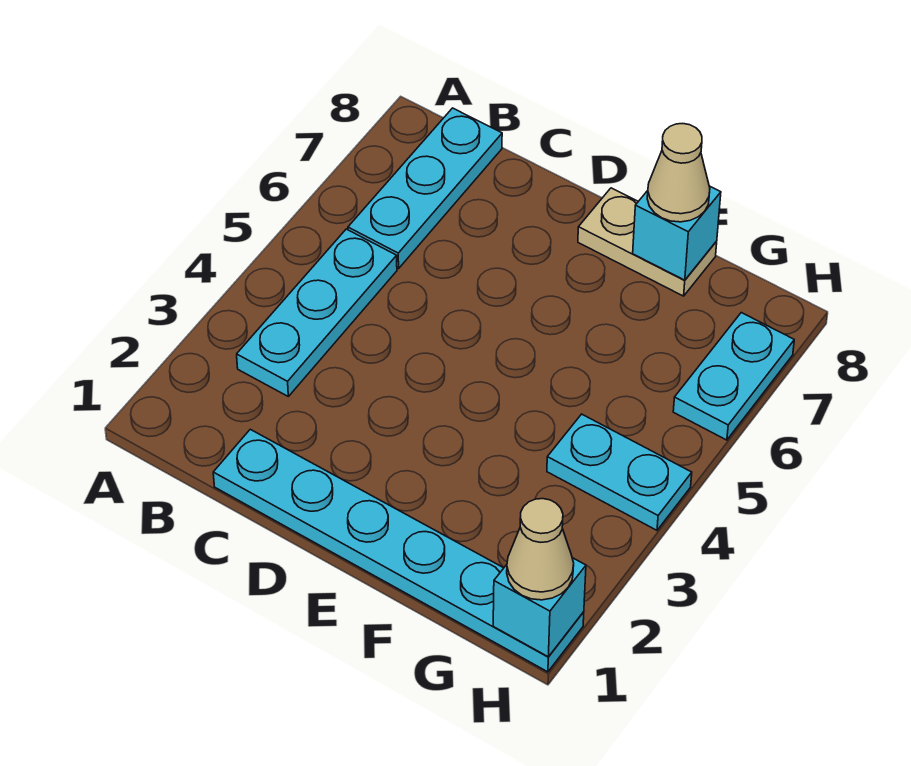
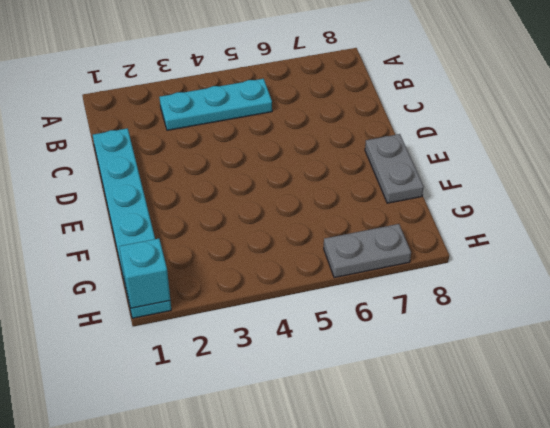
grey plate E8:F8 level 1 -> tan plate E8:F8 level 1
grey plate H6:H7 level 1 -> cyan plate H6:H7 level 1
none -> cyan plate B6:B8 level 1
none -> cyan plate G4:H4 level 1

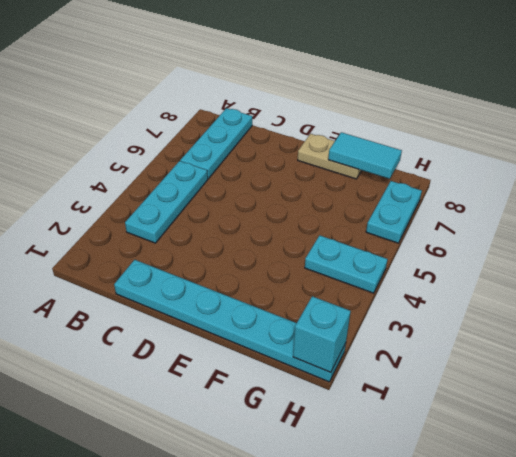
cyan tile F8:G8 level 2 -> cyan brick F8 level 2
none -> tan cone F8 level 3
none -> tan cone H1 level 3

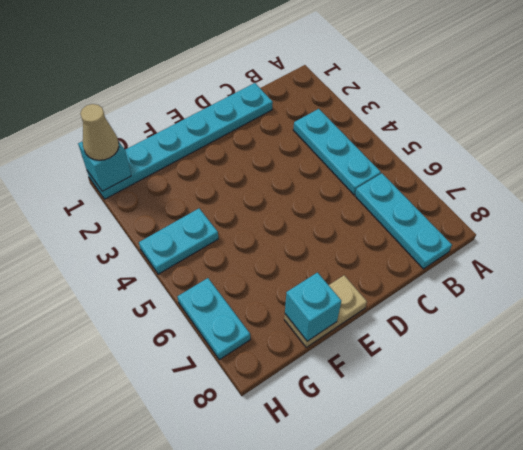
none -> tan cone F8 level 3

